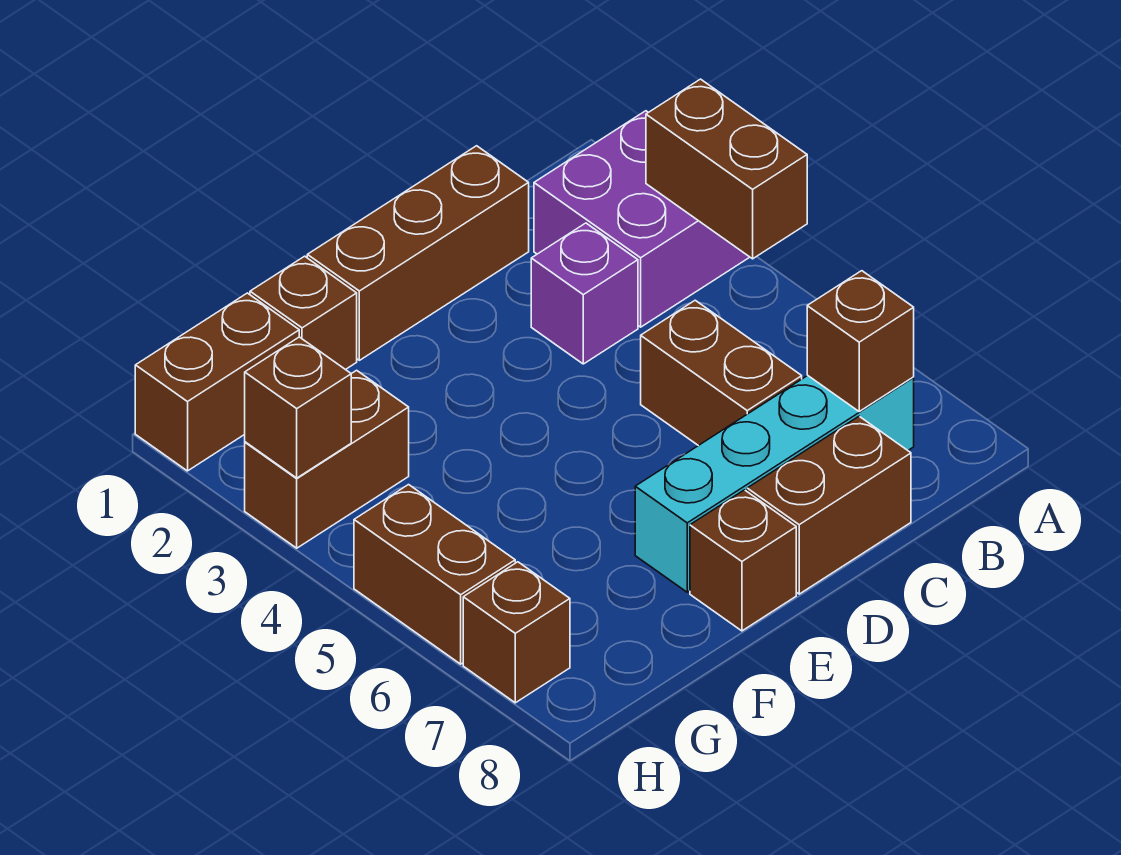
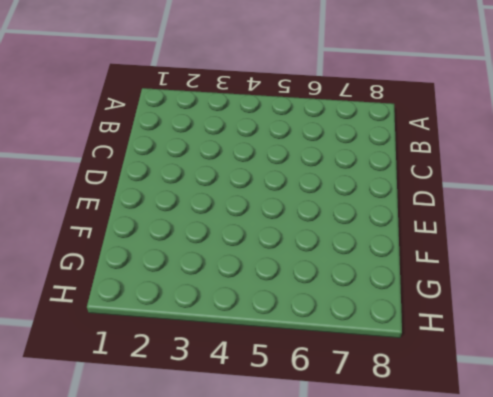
none -> purple brick A2:B3 level 1
none -> cyan brick B7:E7 level 1
none -> brown brick C1:E1 level 1

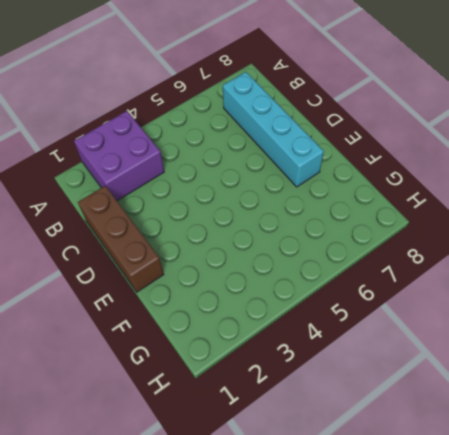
none -> purple brick C3 level 1
none -> brown brick C5:C6 level 1
none -> brown brick C8:D8 level 1

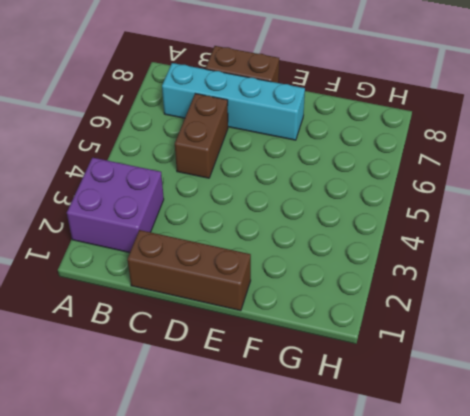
none -> purple brick C3 level 1
none -> brown brick E8 level 1
none -> brown brick F1 level 1

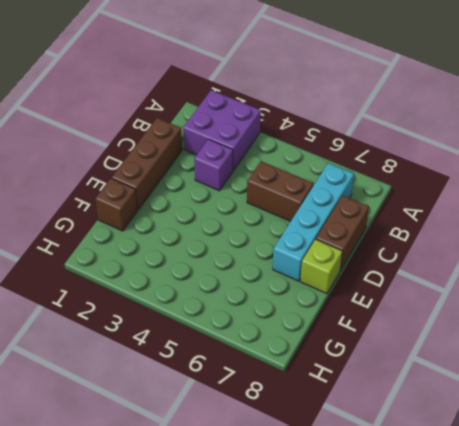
lime brick E8 level 1 -> brown brick E8 level 1
none -> brown brick G1:H1 level 1
none -> brown brick G3:H3 level 1
none -> brown brick H5:H6 level 1

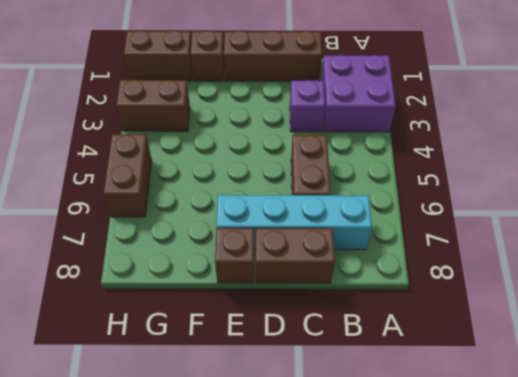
none -> brown brick H7 level 1
none -> brown brick A3:A4 level 2
none -> brown brick B7 level 2

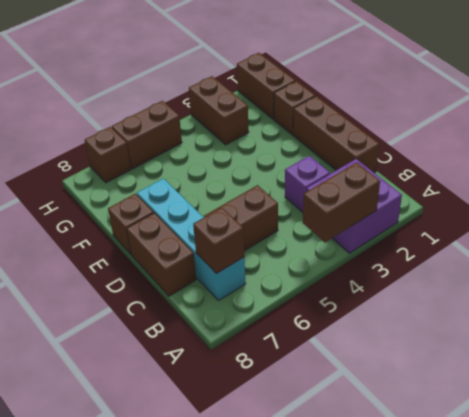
none -> brown brick H3 level 2

